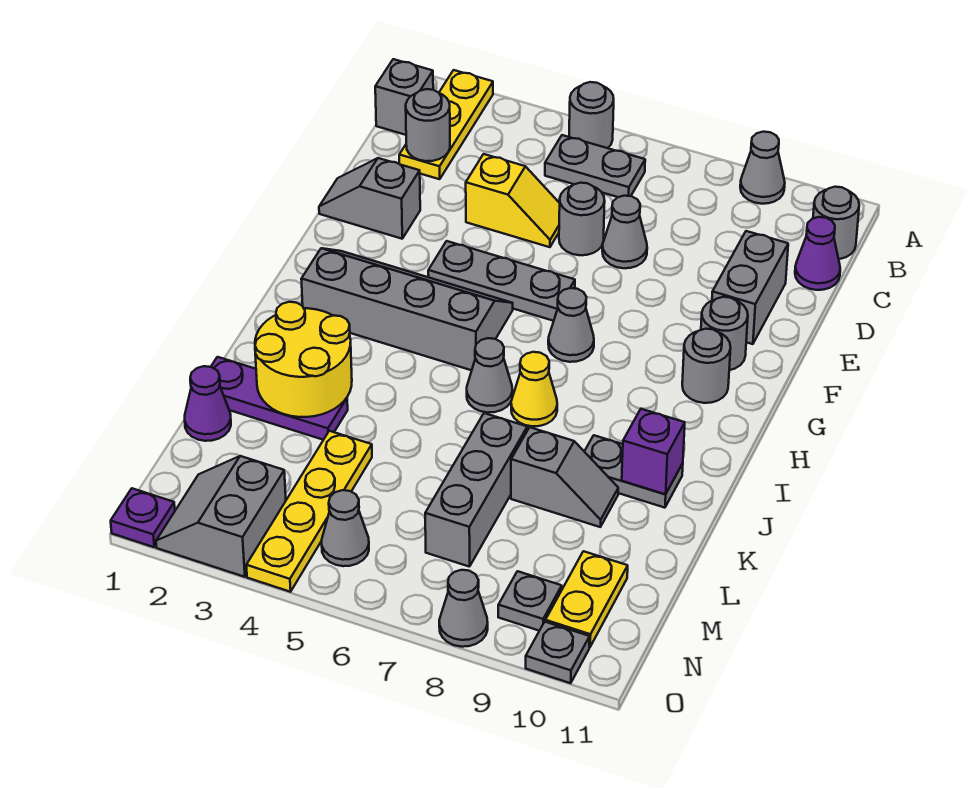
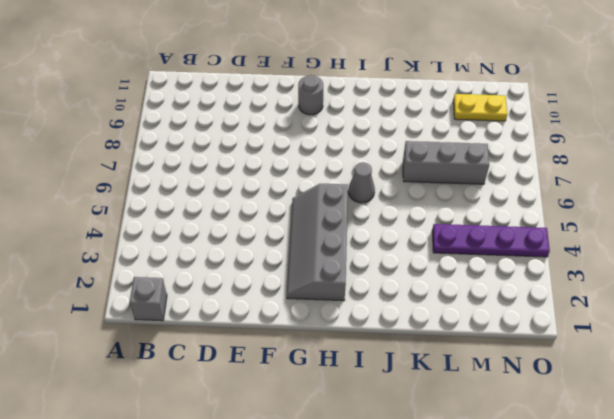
purple plate L4:O4 level 1 -> yellow plate L4:O4 level 1
none -> yellow plate A2:C2 level 1
none -> grey round brick A5 level 1
none -> grey cone A9 level 1
none -> grey plate B5:B6 level 1

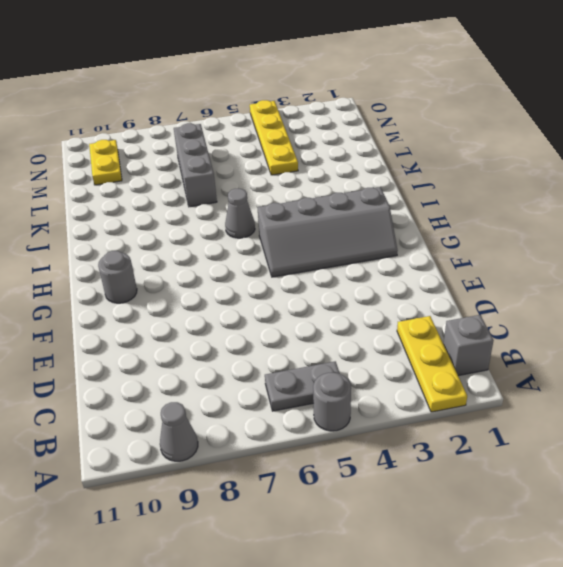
none -> grey round brick B11 level 1
none -> purple cone C11 level 1
none -> yellow slope D4:D5 level 1 top 4
none -> grey round brick D6 level 1

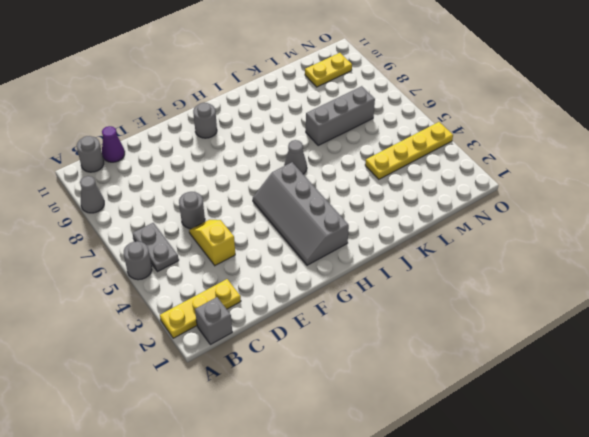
none -> grey cone D7 level 1
none -> grey brick D10:E10 level 1
none -> grey slope E1:E2 level 1 top 2
none -> grey plate F4:F6 level 1

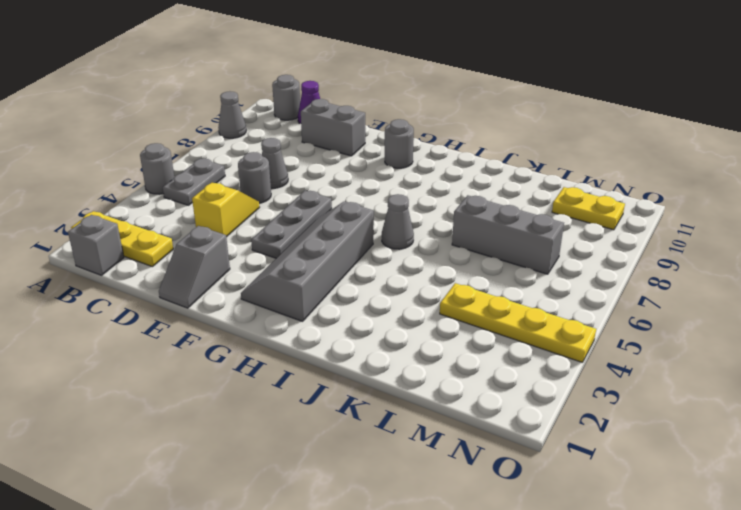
none -> grey round brick F10 level 1
none -> grey cone G7 level 1
none -> yellow cone I7 level 1
none -> grey plate J9:J10 level 1

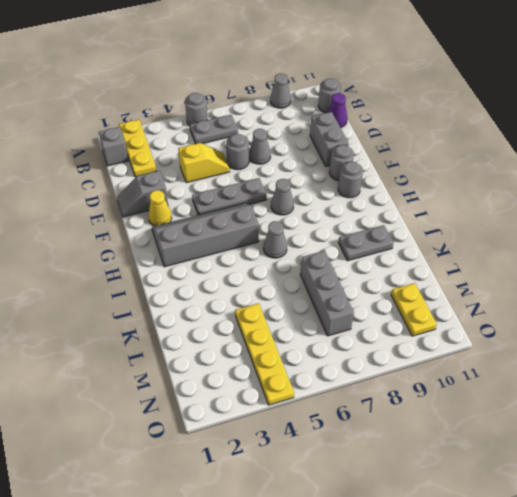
yellow cone F2 level 1 -> yellow cone I7 level 1
none -> purple plate K1:K3 level 1
none -> grey slope K8:K9 level 1 top 8
none -> purple cone L1 level 1
none -> grey slope N2:O3 level 1 top 3

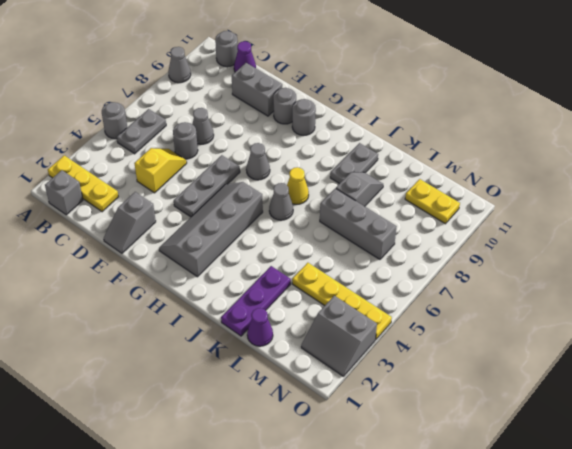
none -> grey cone N5 level 1
none -> grey plate N9 level 1
none -> purple plate O1 level 1
none -> grey cone O8 level 1

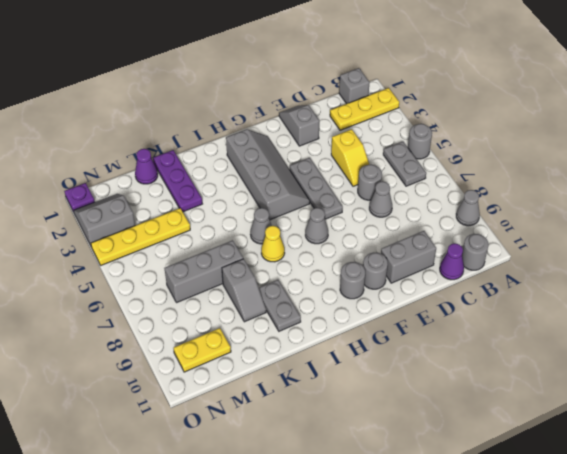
none -> grey cone N5 level 1
none -> grey plate N9 level 1
none -> grey cone O8 level 1
none -> grey plate O10 level 1

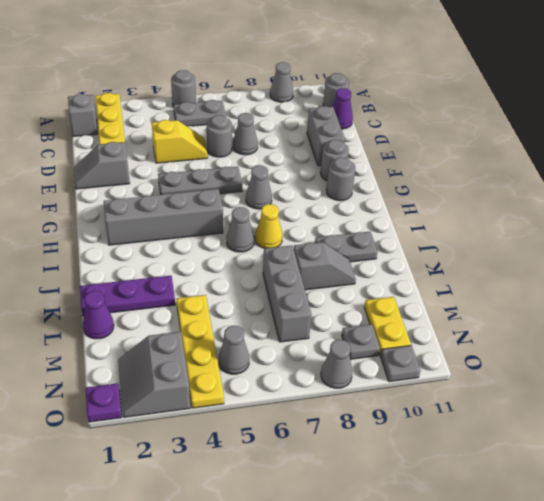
none -> grey round brick C2 level 2
none -> yellow round brick J2:K3 level 2
none -> purple brick J10 level 2

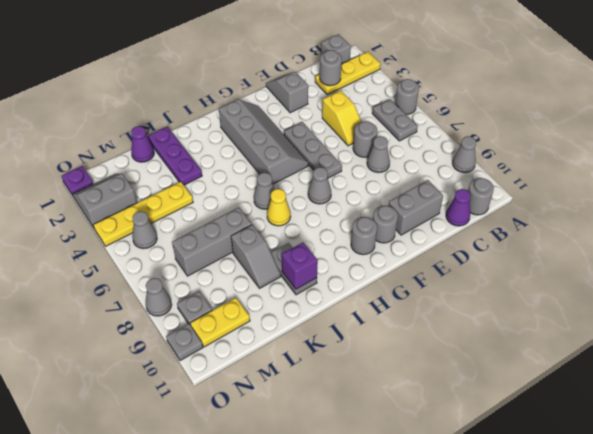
none -> yellow round brick J2:K3 level 2

